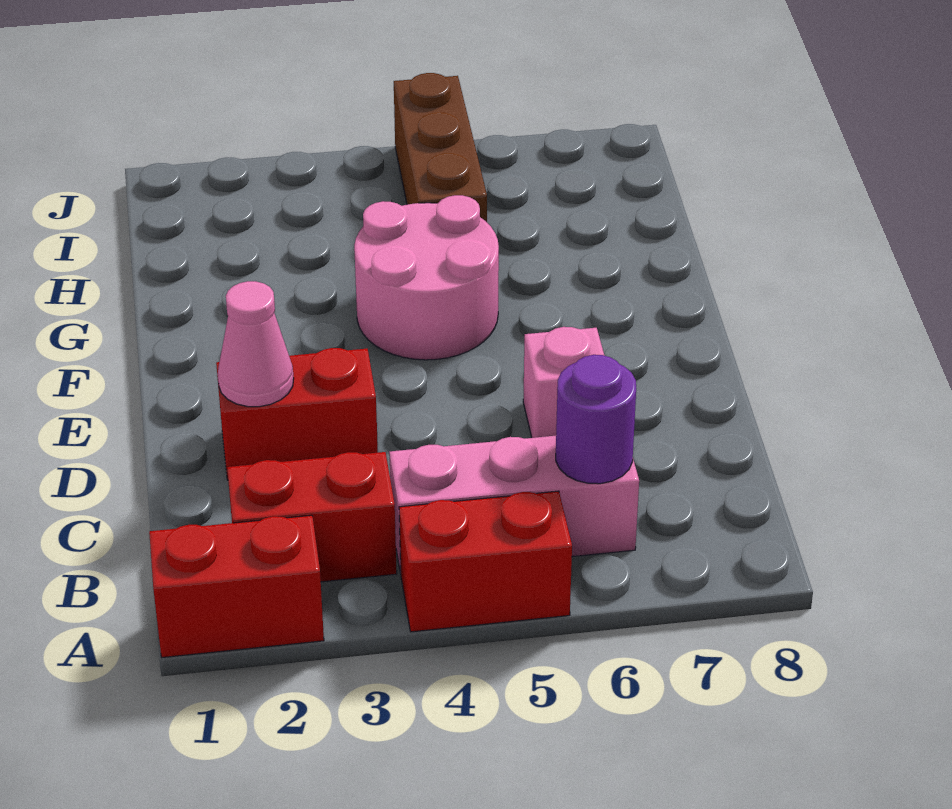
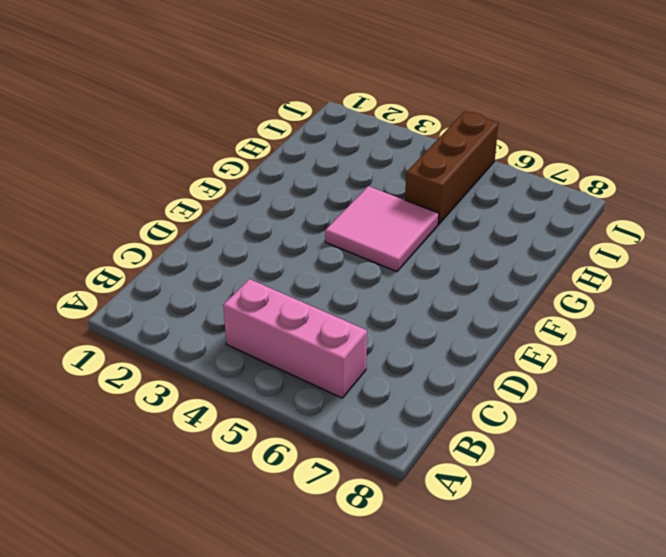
pink tile F4:G5 level 1 -> pink round brick F4:G5 level 1
none -> red brick A1:A2 level 1
none -> red brick A4:A5 level 1

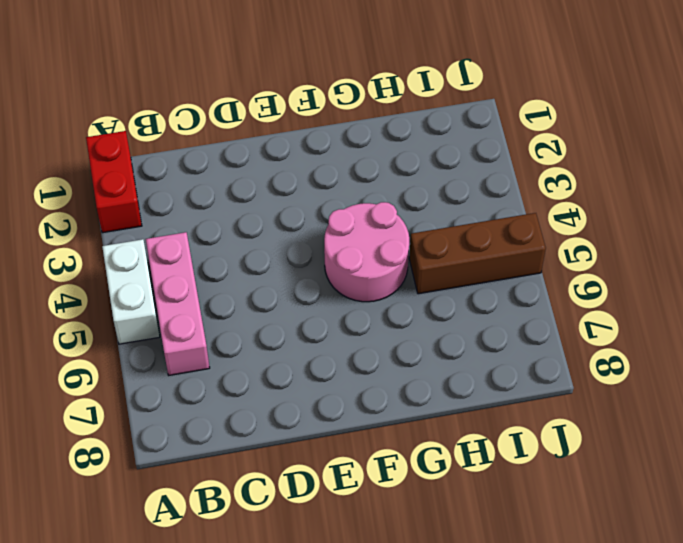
white brick A4:A5 level 1 -> red brick A4:A5 level 1
none -> red brick B2:B3 level 1
none -> red brick D2:D3 level 1

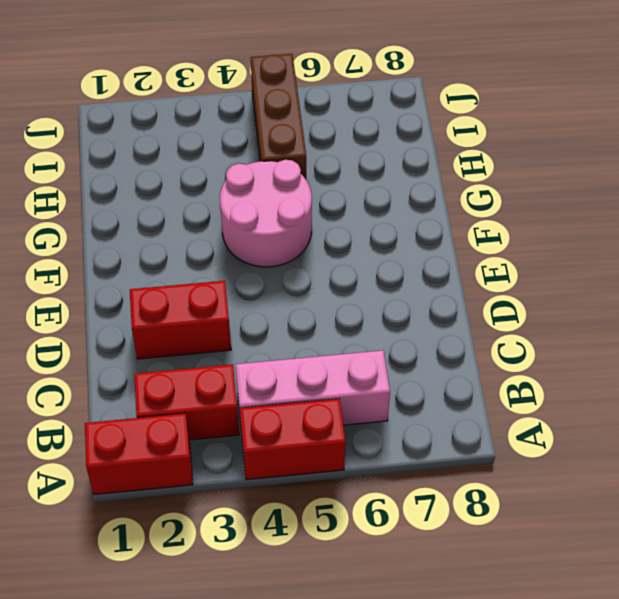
none -> pink brick D6 level 1
none -> purple round brick B6 level 2

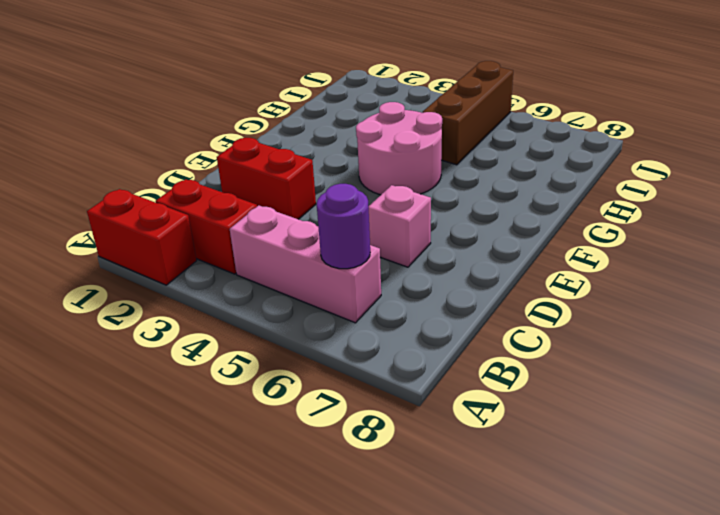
none -> red brick A4:A5 level 1
none -> pink cone D2 level 2

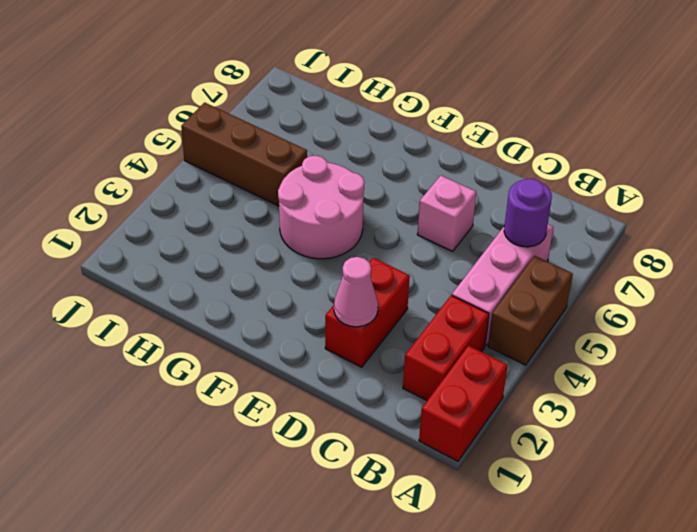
brown brick A4:A5 level 1 -> red brick A4:A5 level 1

